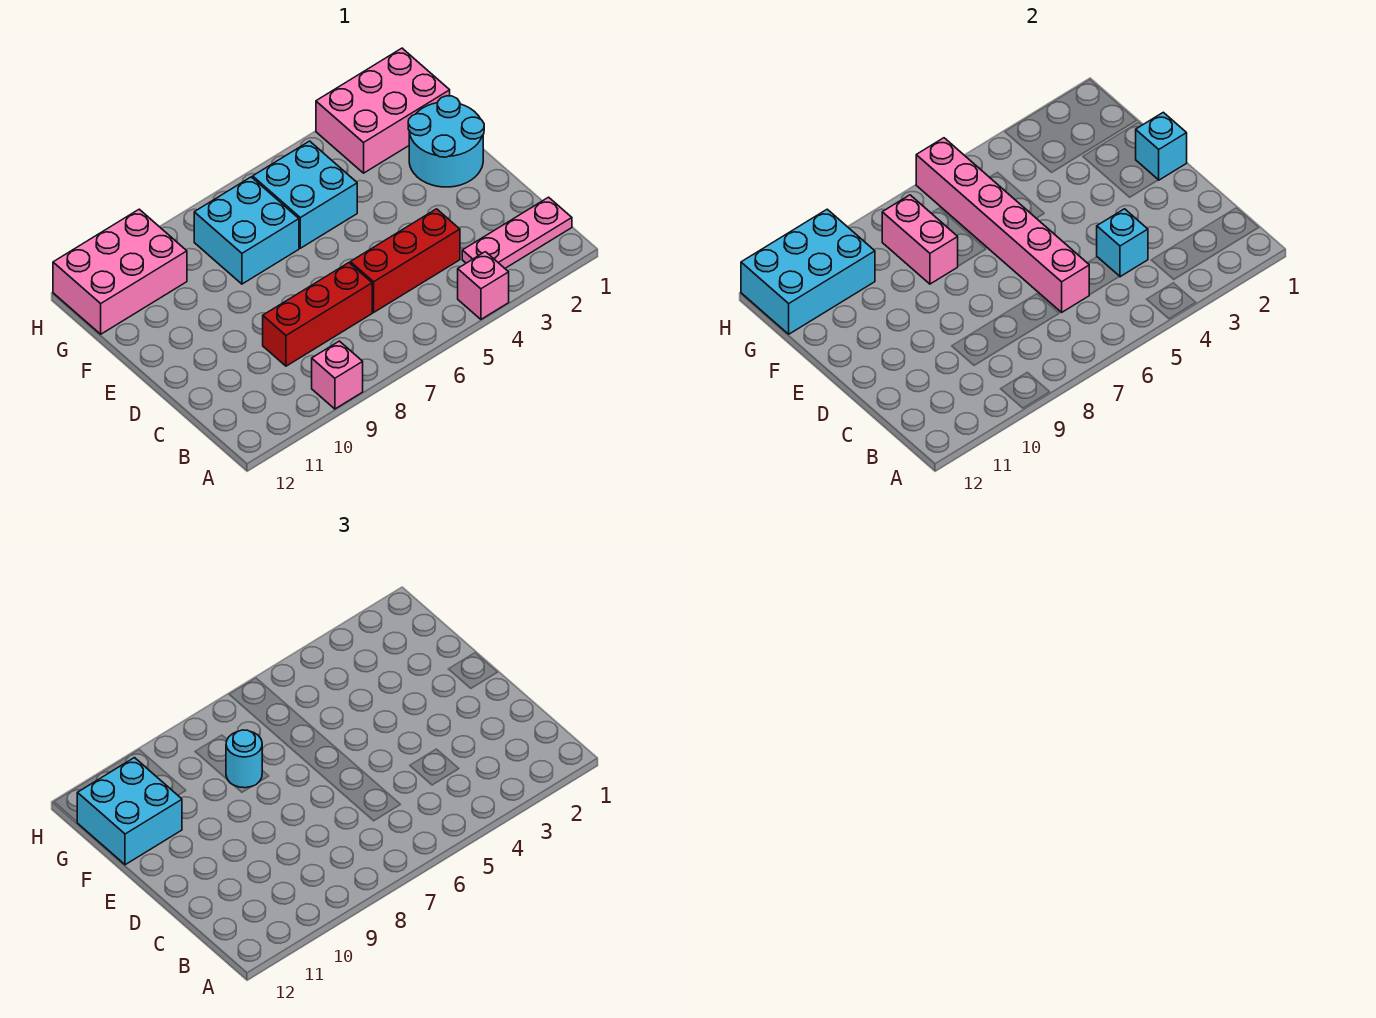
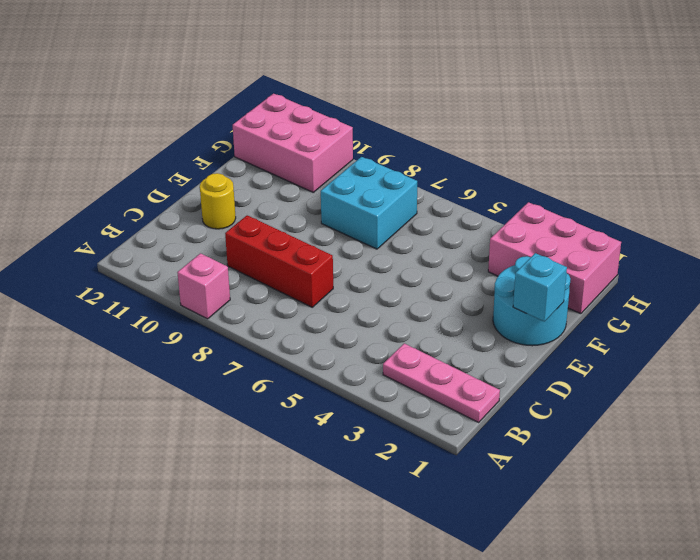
yellow round brick D11 level 1 -> none
none -> pink brick A4 level 1
none -> red brick C4:C6 level 1
none -> cyan brick F5:G6 level 1

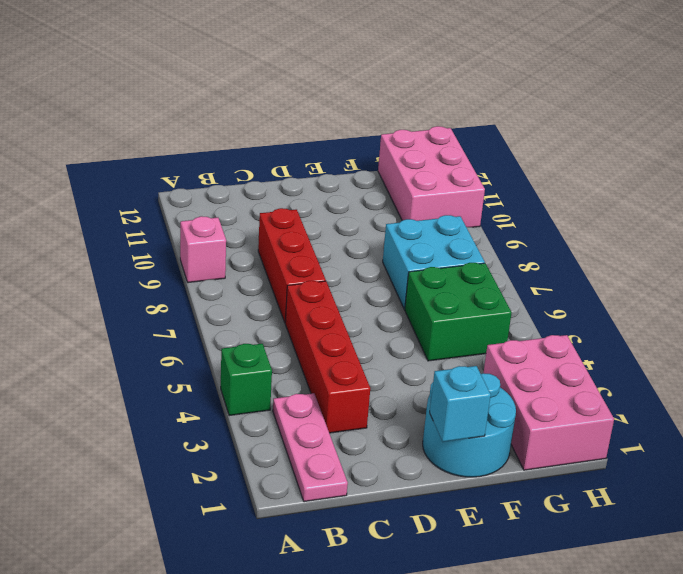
green brick A4 level 1 -> pink brick A4 level 1
red brick C3:C6 level 1 -> red brick C4:C6 level 1
green brick F5:G6 level 1 -> cyan brick F5:G6 level 1
none -> cyan brick C4 level 2
none -> pink brick C6:H6 level 2
none -> pink brick F8:G8 level 2

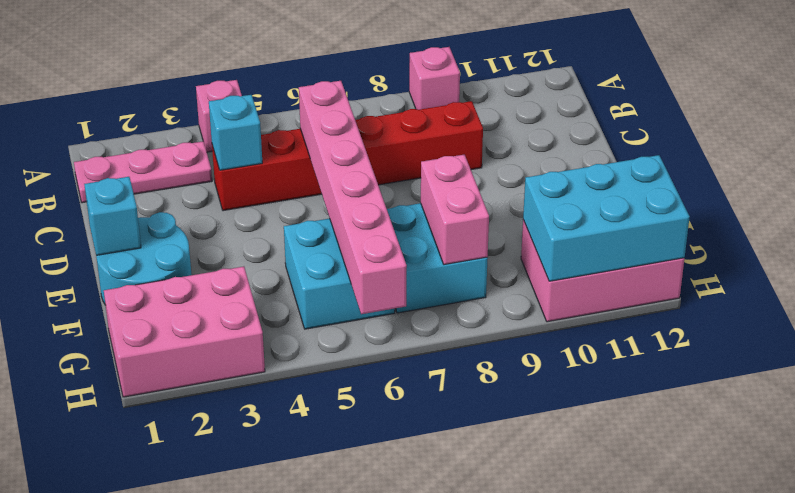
none -> cyan round brick F8 level 3
none -> cyan brick F11:G12 level 3

